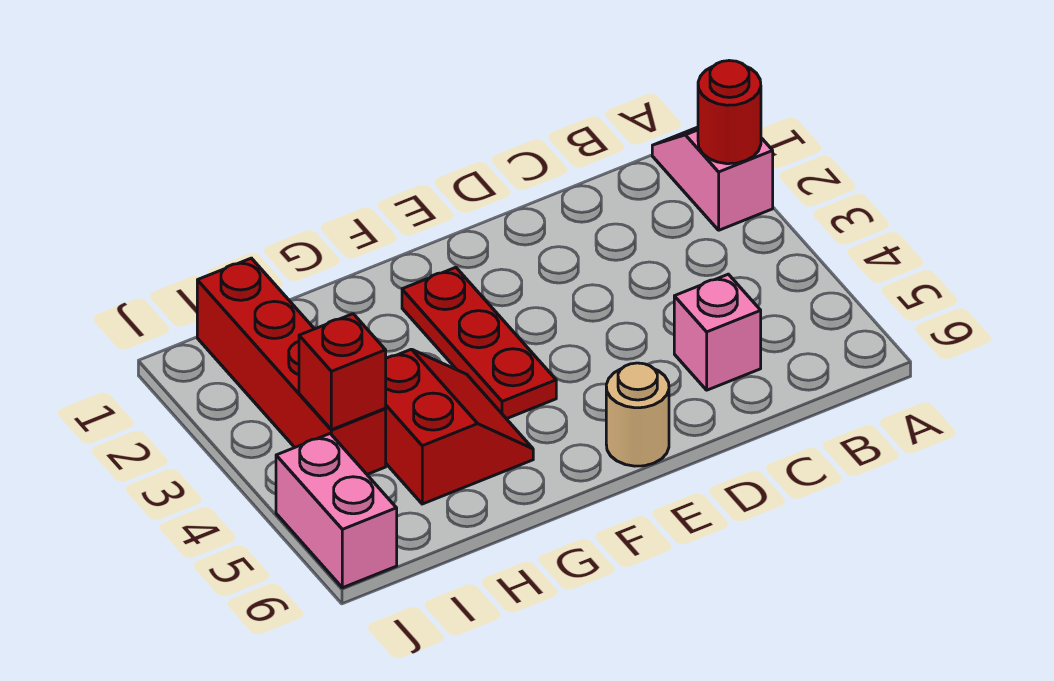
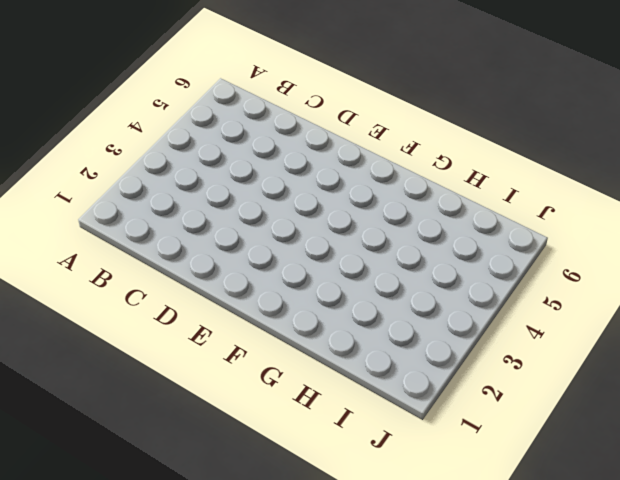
none -> pink slope A1:A2 level 1 top 2
none -> pink brick C5 level 1

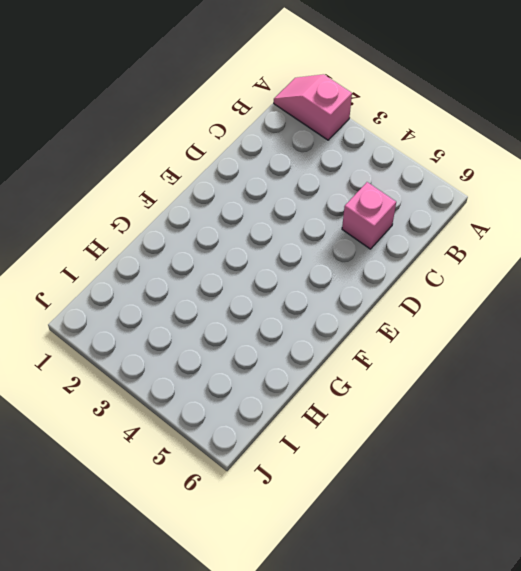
none -> tan round brick E6 level 1
none -> red plate F2:F4 level 1

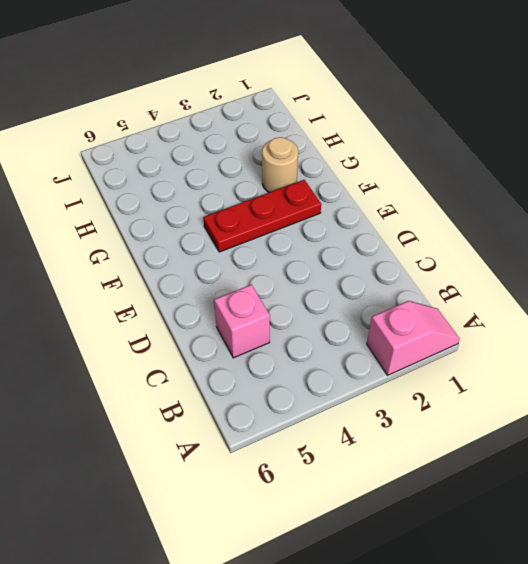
tan round brick G2 level 1 -> tan round brick E6 level 1
none -> red slope G4:H5 level 1 top H
none -> red brick I1:I4 level 1

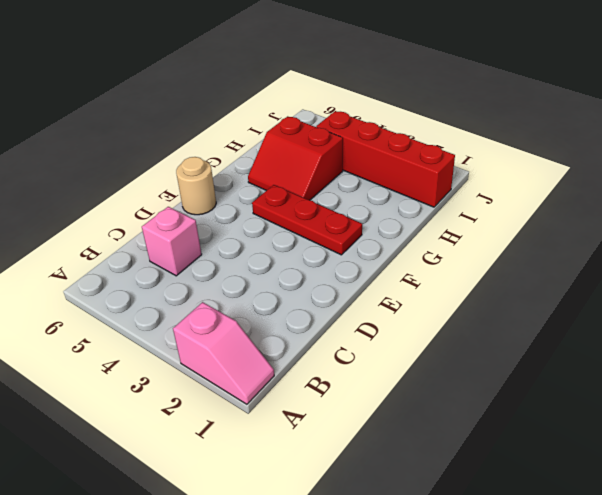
none -> pink brick J5:J6 level 1
none -> red round brick A2 level 2

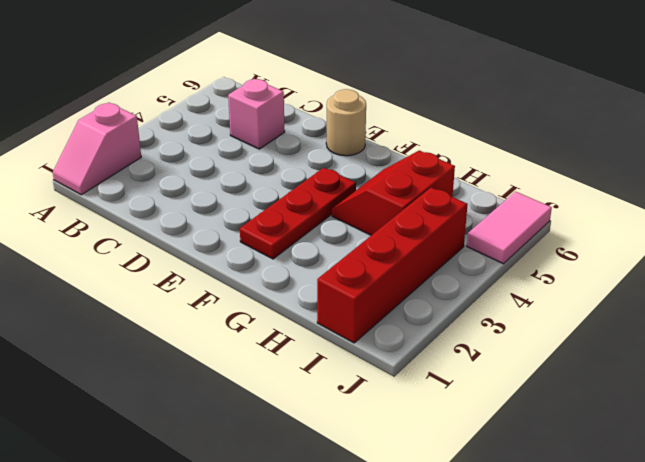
pink tile J5:J6 level 1 -> pink brick J5:J6 level 1
none -> red round brick A2 level 2
none -> red brick I4 level 2

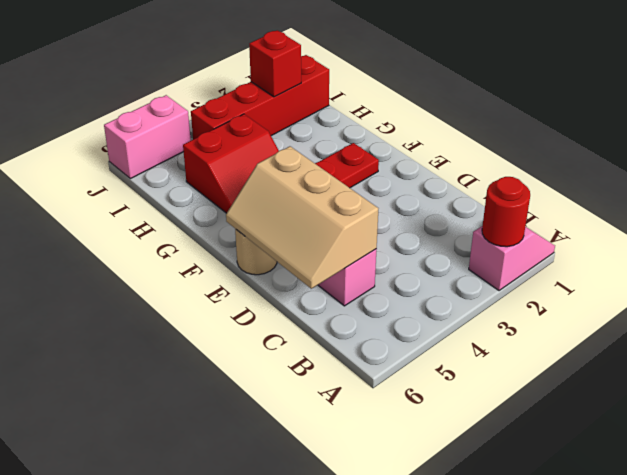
tan slope C5:E6 level 2 top 5 -> none
red brick I2 level 2 -> red brick I4 level 2

